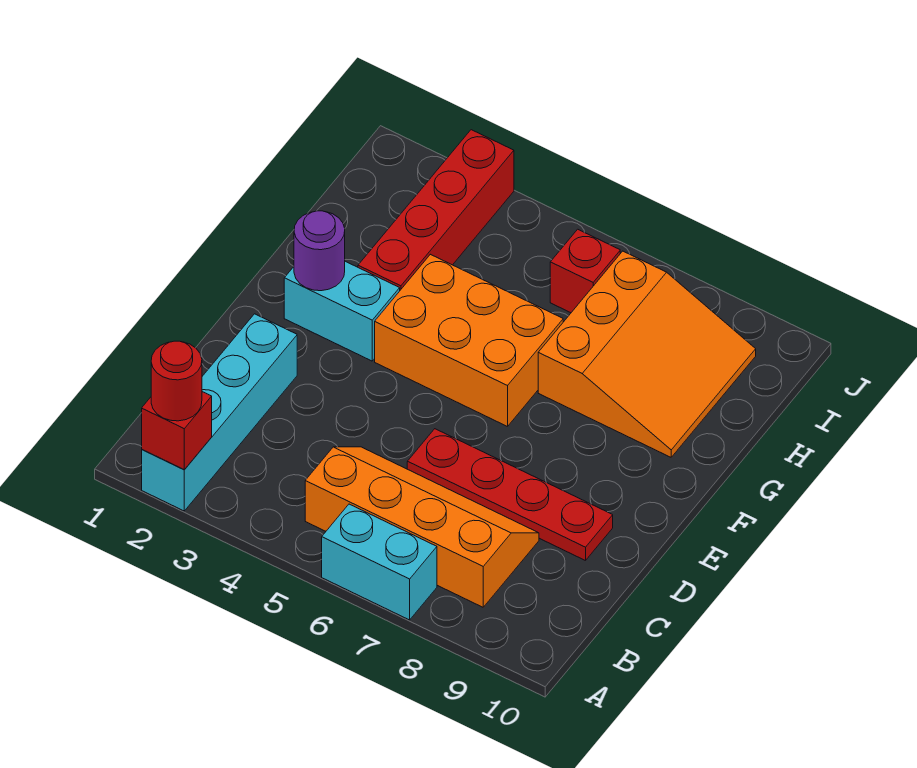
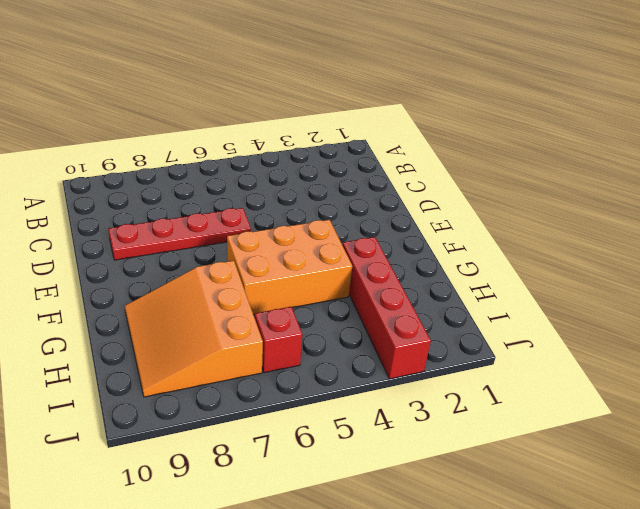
none -> cyan brick A2:D2 level 1
none -> cyan brick A6:A7 level 1
none -> orange slope B5:C8 level 1 top B

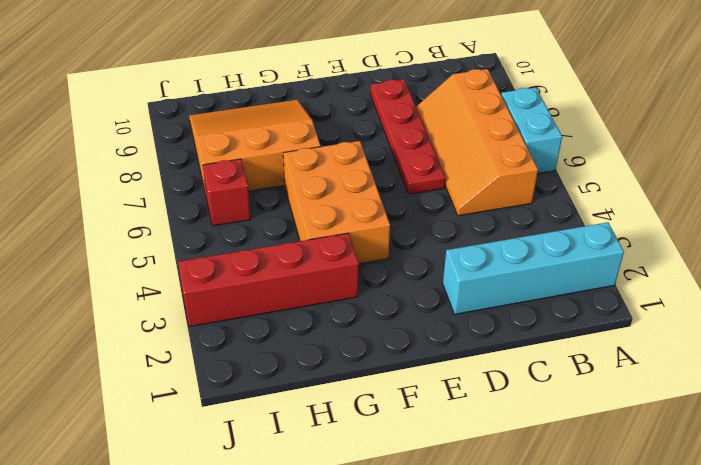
none -> cyan brick F2:F3 level 1
none -> red brick A2 level 2
none -> purple round brick F2 level 2

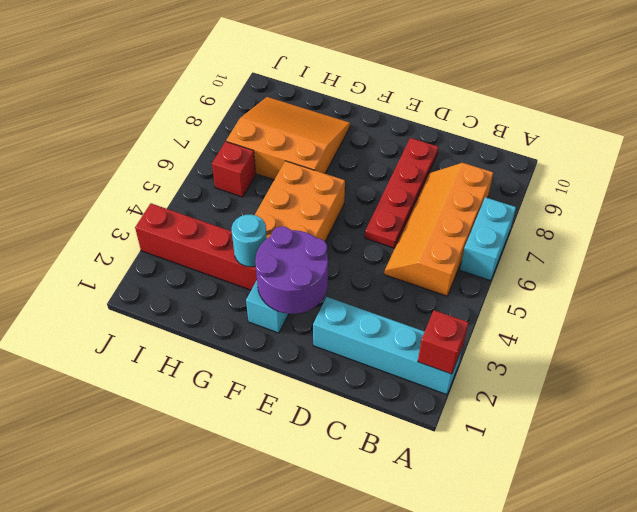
purple round brick E2:F3 level 2 -> purple round brick F2 level 2
cyan round brick G3 level 2 -> none
none -> red round brick A2 level 3

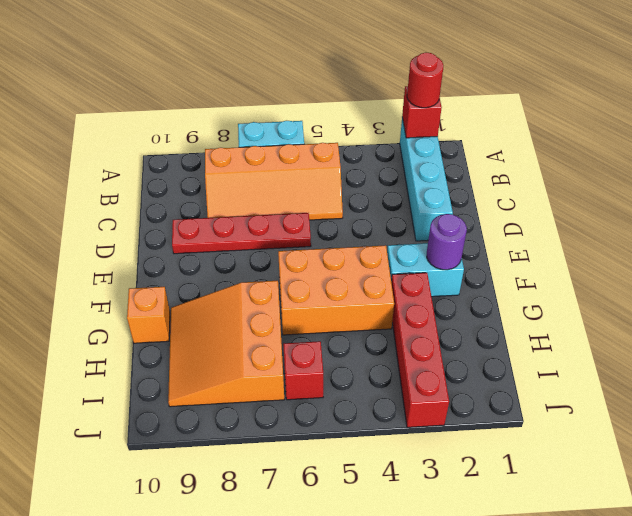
orange brick G10 level 1 -> none

